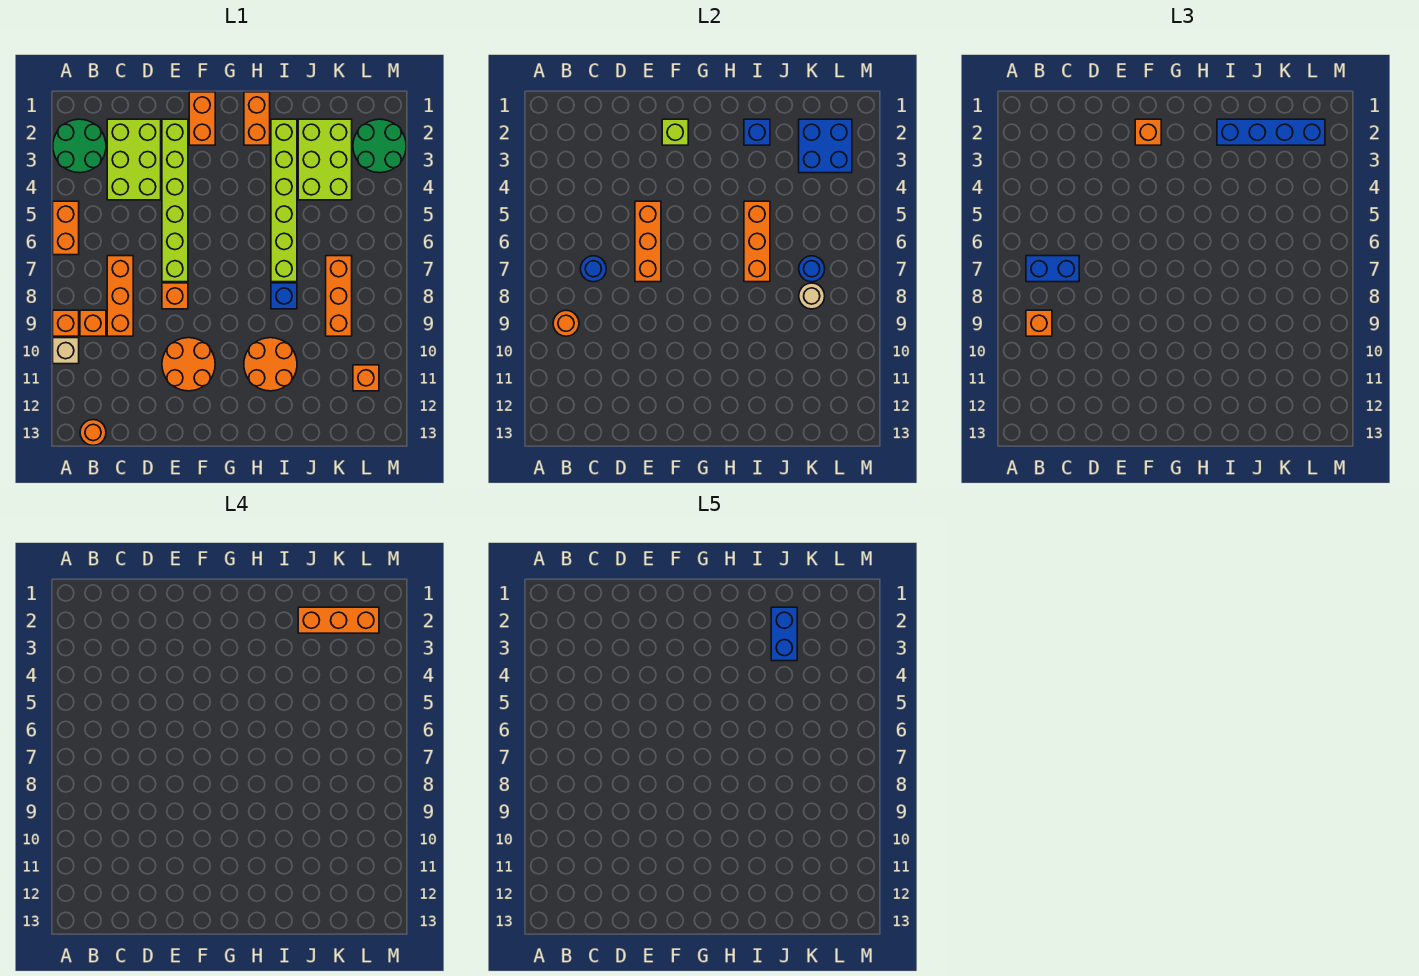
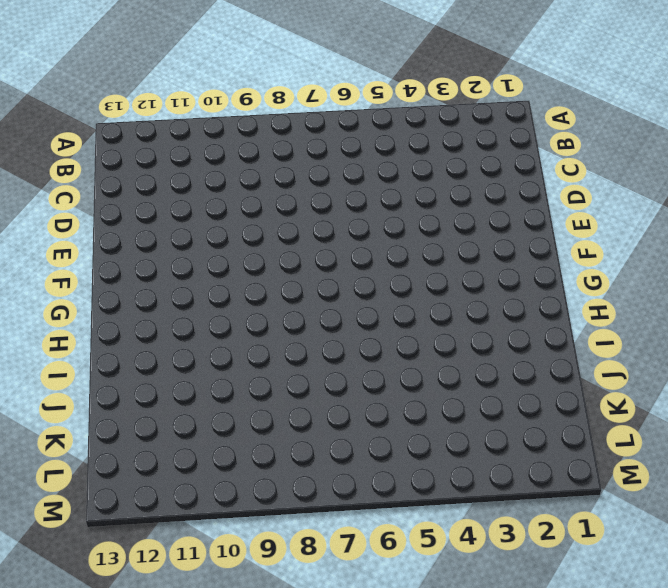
none -> green round brick A2:B3 level 1
none -> orange brick A5:A6 level 1
none -> orange brick A9 level 1
none -> tan brick A10 level 1

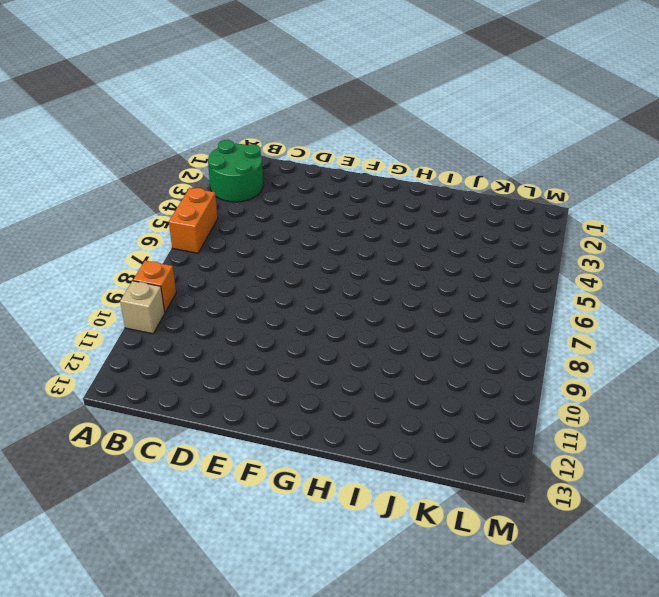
none -> orange brick B9 level 1
none -> orange round brick B13 level 1
none -> lime brick C2:D4 level 1
none -> orange brick C7:C9 level 1

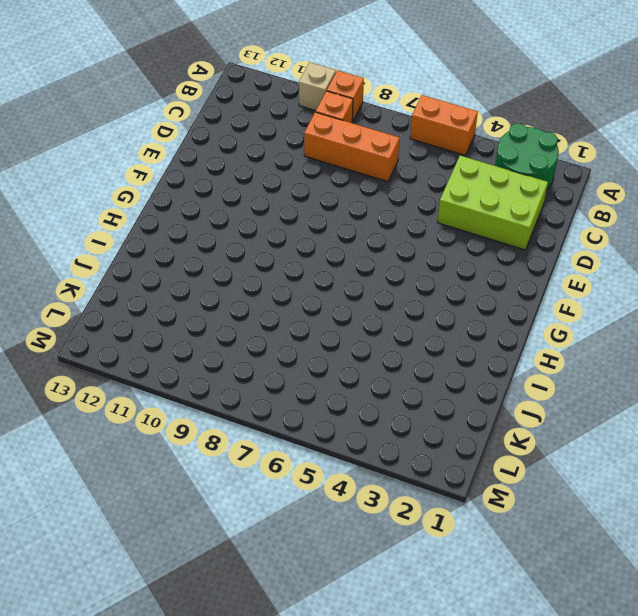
none -> orange round brick B13 level 1
none -> lime brick E2:E7 level 1
none -> orange brick E8 level 1
none -> orange round brick E10:F11 level 1

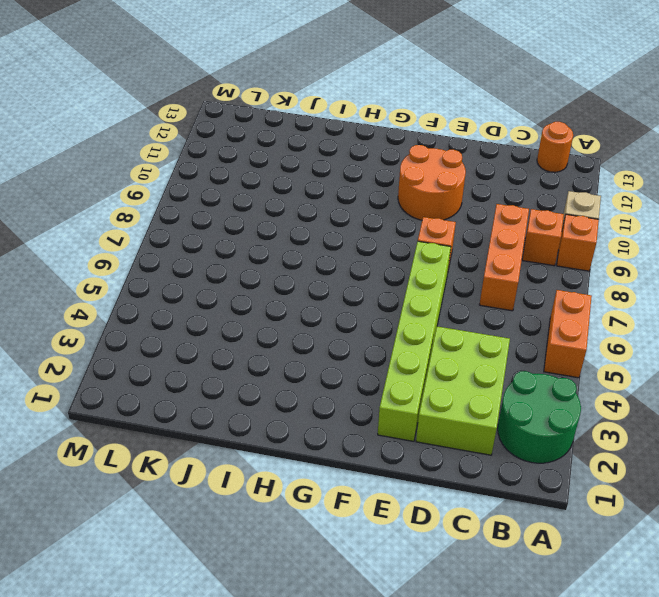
none -> orange brick F1:F2 level 1
none -> orange brick H1:H2 level 1
none -> orange round brick H10:I11 level 1
none -> lime brick I2:I7 level 1

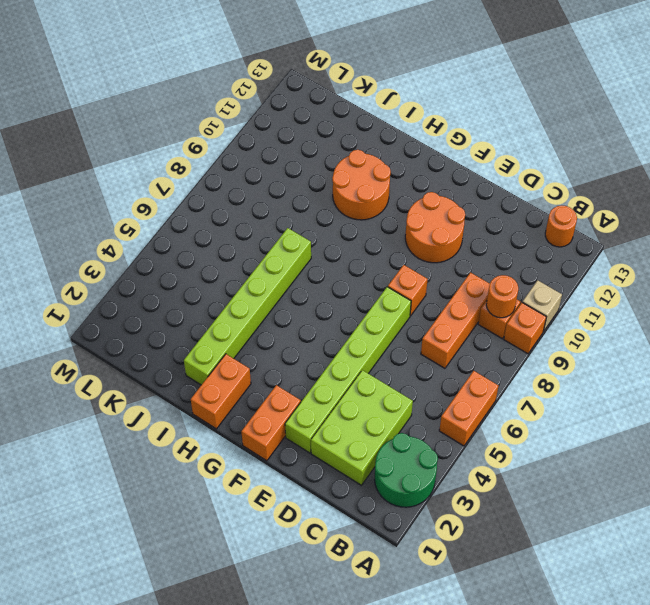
none -> blue brick I8 level 1
none -> lime brick J2:K4 level 1
none -> orange brick K7:K9 level 1
none -> green round brick L2:M3 level 1

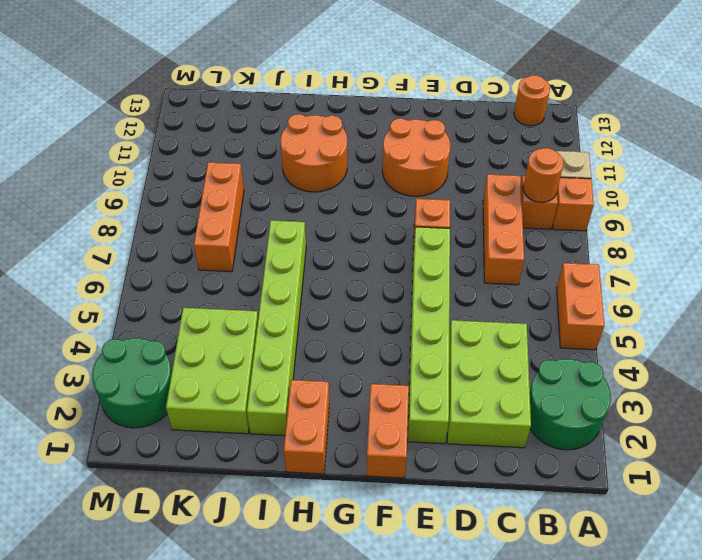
none -> blue brick I8 level 1
none -> orange brick L11 level 1
none -> blue round brick C7 level 2
none -> orange brick E5:E7 level 2

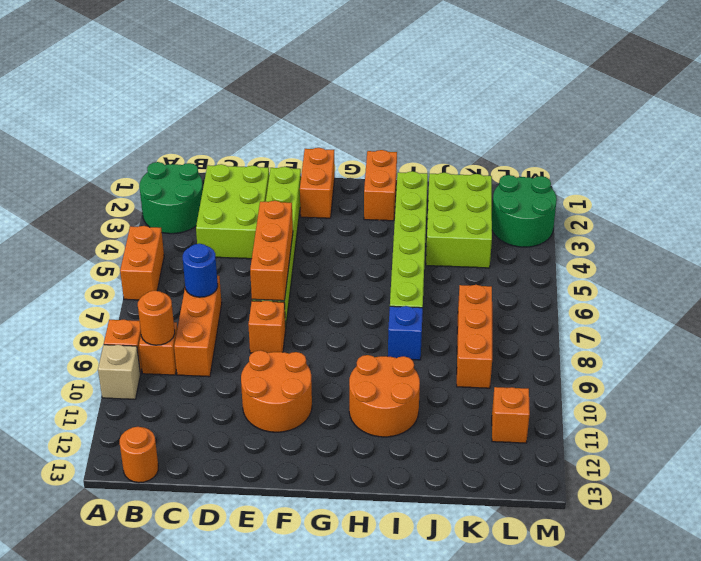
none -> lime brick F2 level 2
none -> blue brick I2 level 2
none -> orange brick I5:I7 level 2
none -> blue brick K2:L3 level 2

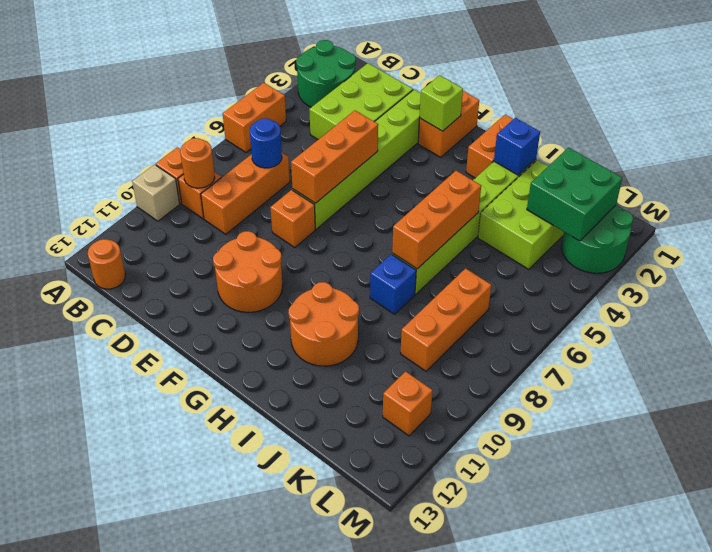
green brick K2:L3 level 2 -> blue brick K2:L3 level 2
none -> blue round brick K7 level 2
none -> tan round brick K8 level 2
none -> blue brick B7:C7 level 3
none -> orange brick B9 level 3

